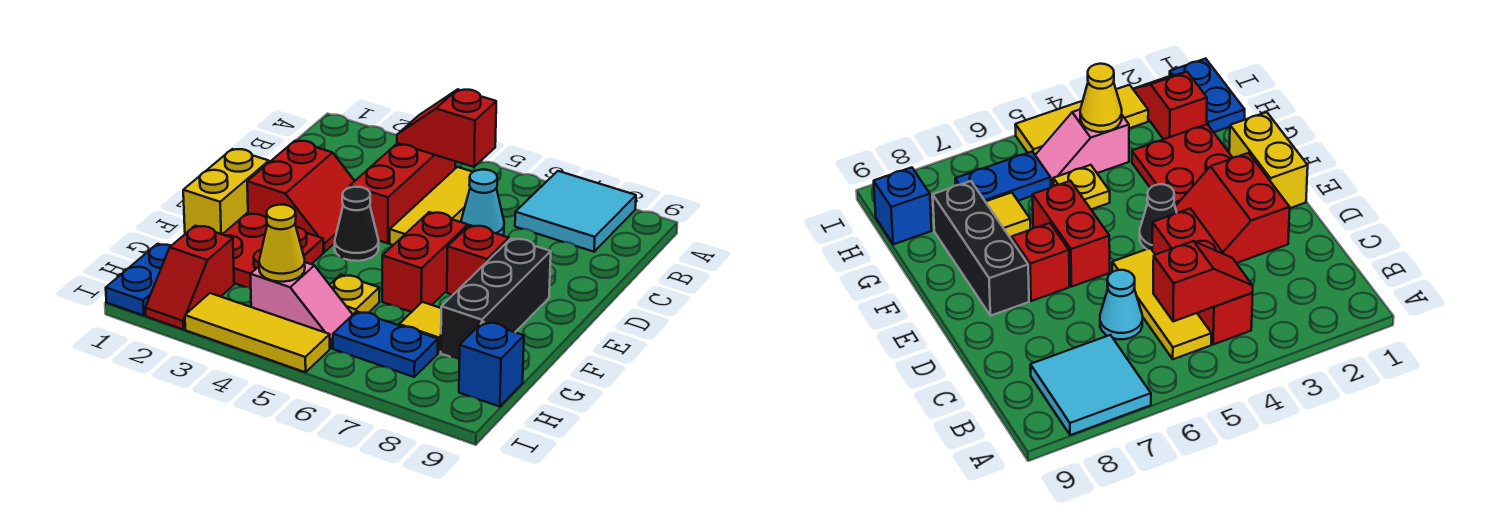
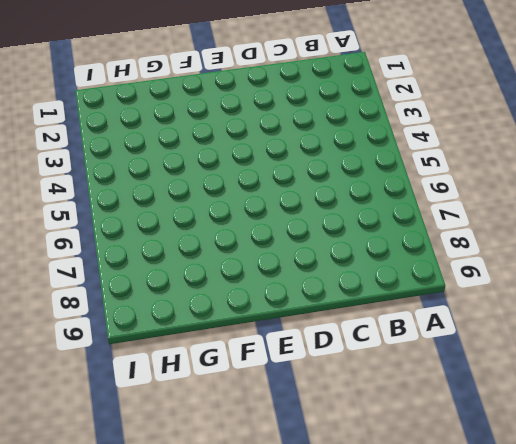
none -> cyan tile A7:B8 level 1
none -> red brick B4:D4 level 1
none -> yellow tile B5:D5 level 1

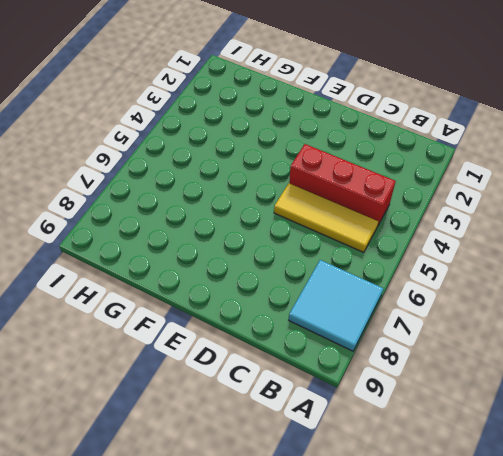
none -> cyan cone C6 level 1
none -> red slope D2:E3 level 1 top 2
none -> yellow brick E1:F1 level 1

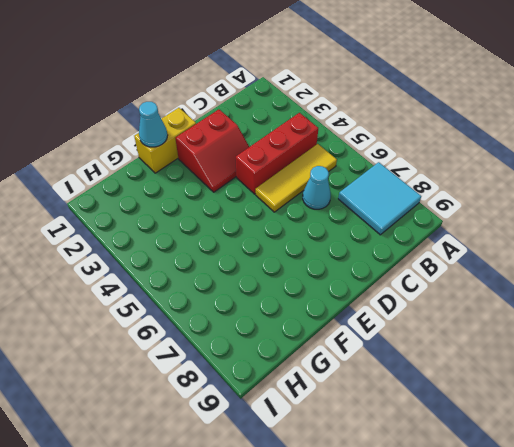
cyan cone F1 level 2 -> none
none -> black cone E4 level 1
none -> red brick E6:F6 level 1
none -> red brick E7 level 1

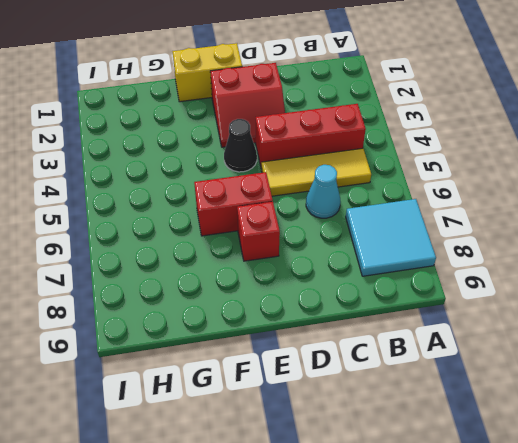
none -> black brick E8:G8 level 1
none -> red plate F2:G3 level 1
none -> yellow plate G5 level 1

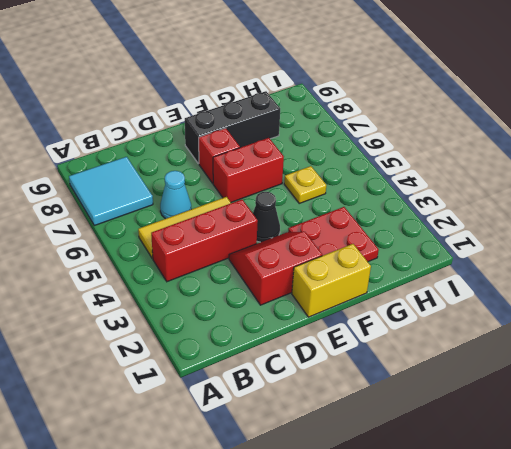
none -> yellow tile G7 level 1
none -> blue plate H1:I1 level 1
none -> red slope H2:I2 level 1 top H

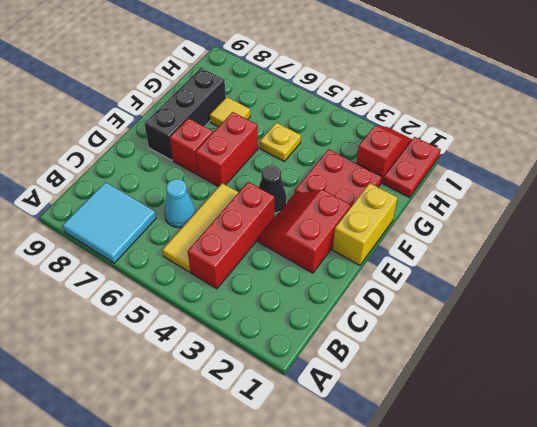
red plate H1:I1 level 1 -> blue plate H1:I1 level 1
none -> pink slope H4:H5 level 1 top 4
none -> blue plate H6:H7 level 1
none -> blue brick H9 level 1

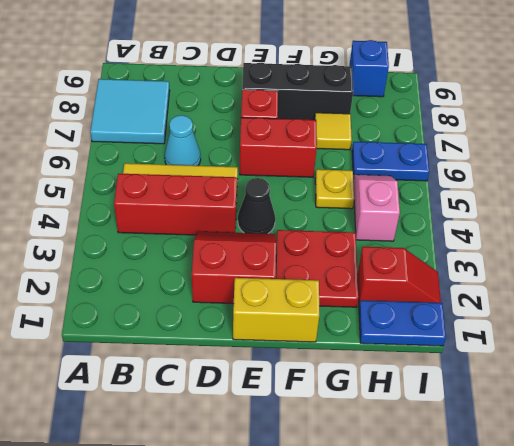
blue plate H6:I6 level 1 -> blue plate H6:H7 level 1
none -> yellow tile I3:I5 level 1
none -> red slope B4:B5 level 2 top 5
none -> yellow cone H4 level 2

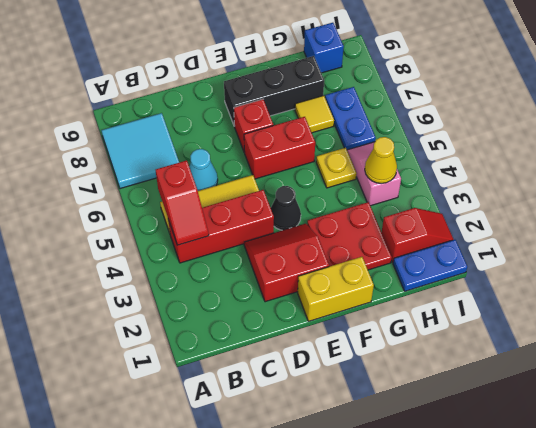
none -> yellow tile I3:I5 level 1

